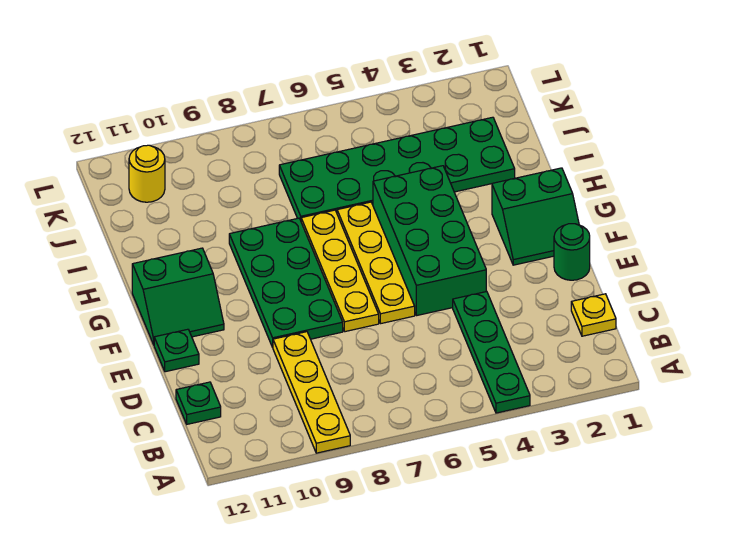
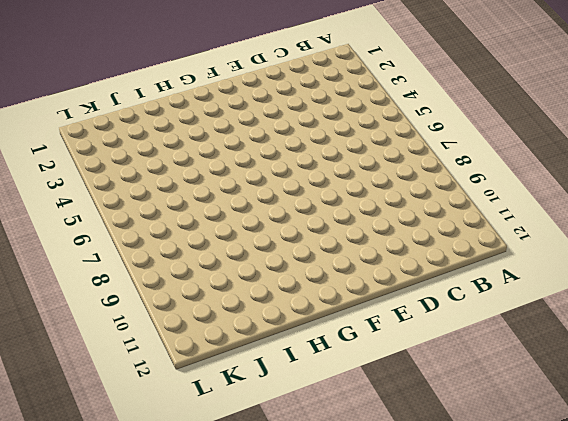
none -> green plate A4:D4 level 1
none -> yellow plate A9:D9 level 1
none -> yellow plate C1 level 1

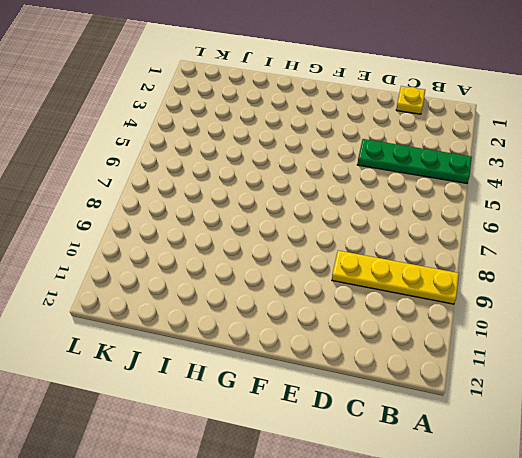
none -> green plate C12 level 1
none -> green round brick E1 level 1
none -> green brick E4:H5 level 1

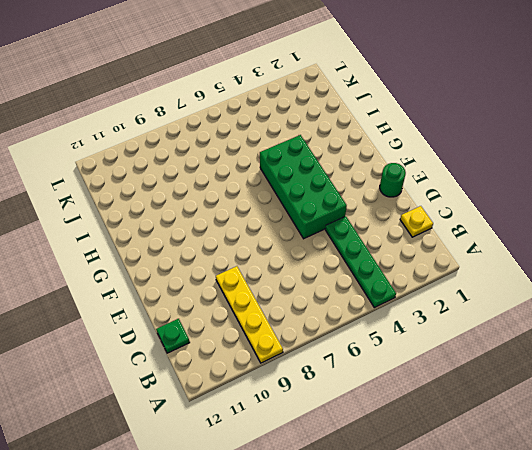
none -> yellow plate E6:H6 level 1
none -> yellow plate E7:H7 level 1
none -> green plate E8:H9 level 1

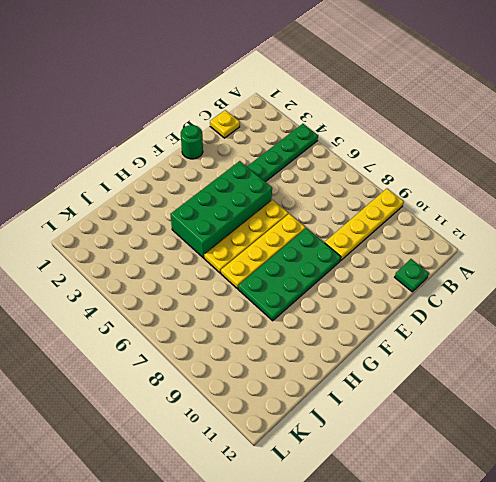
none -> green plate E12 level 1
none -> green slope F1:G2 level 1 top G
none -> green slope F11:G12 level 1 top G

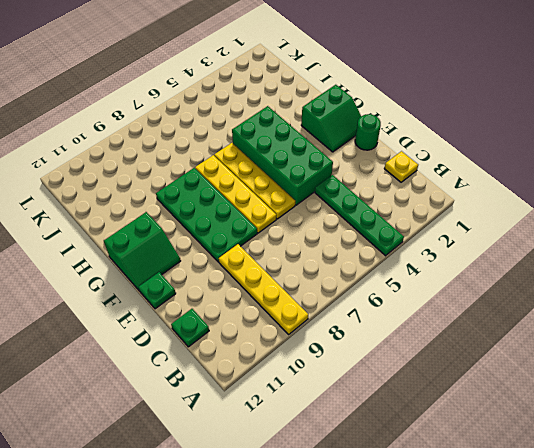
none -> green plate I2:J7 level 1
none -> yellow round brick K11 level 1

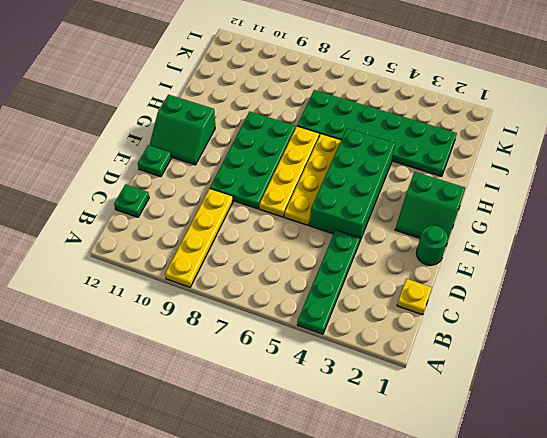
none -> yellow round brick K11 level 1

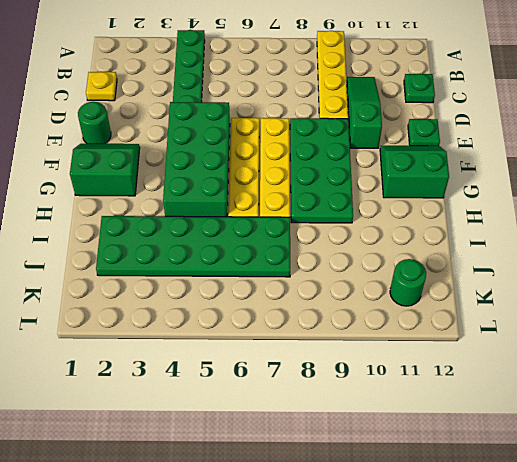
green slope C10:E10 level 1 top E -> none
green round brick K11 level 1 -> yellow round brick K11 level 1

